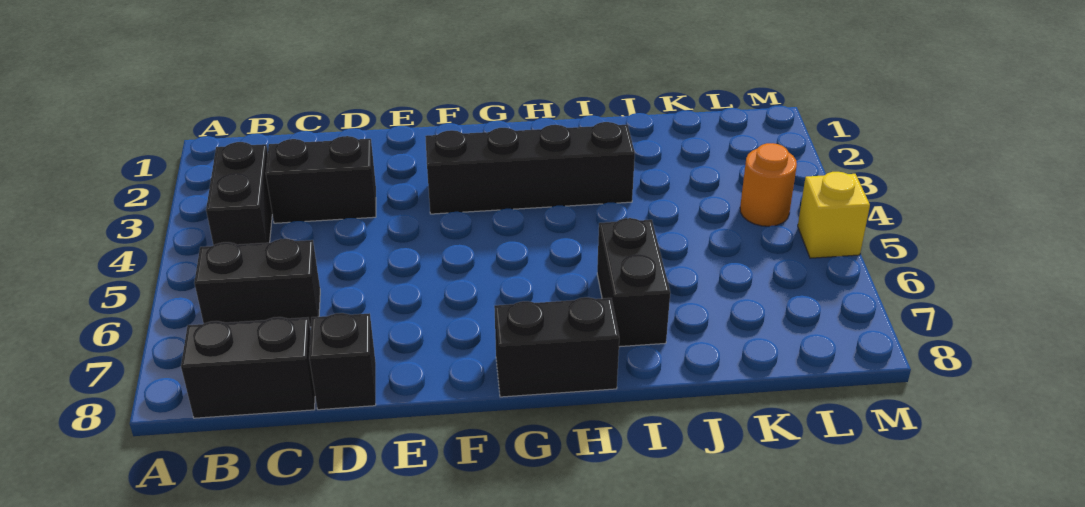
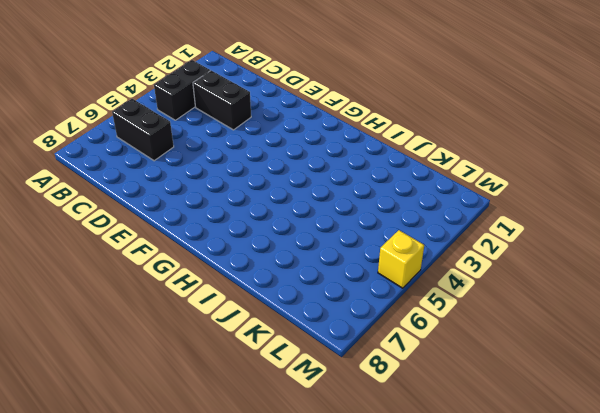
none -> black brick B8:C8 level 1
none -> black brick D8 level 1

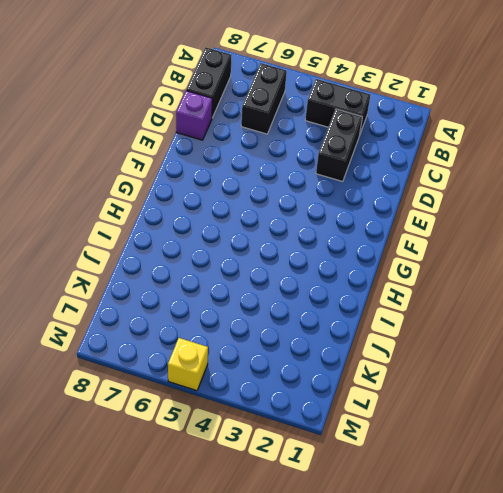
purple brick D8 level 1 -> black brick D8 level 1
none -> black brick F3:I3 level 1
none -> black brick G8:H8 level 1

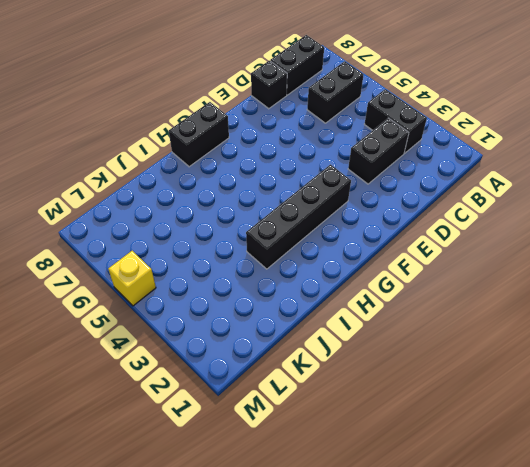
none -> black brick I6:I7 level 1
none -> orange round brick L4 level 1

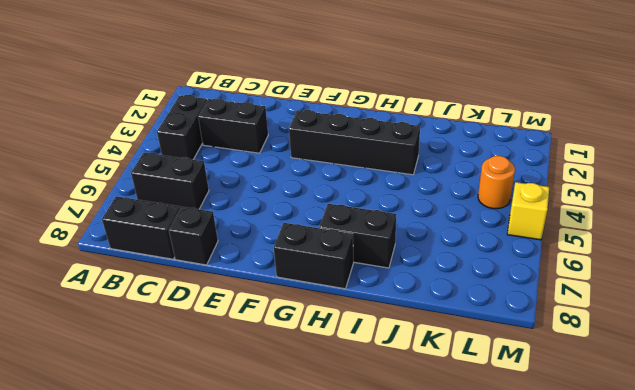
black brick H7:I7 level 1 -> black brick I6:I7 level 1

